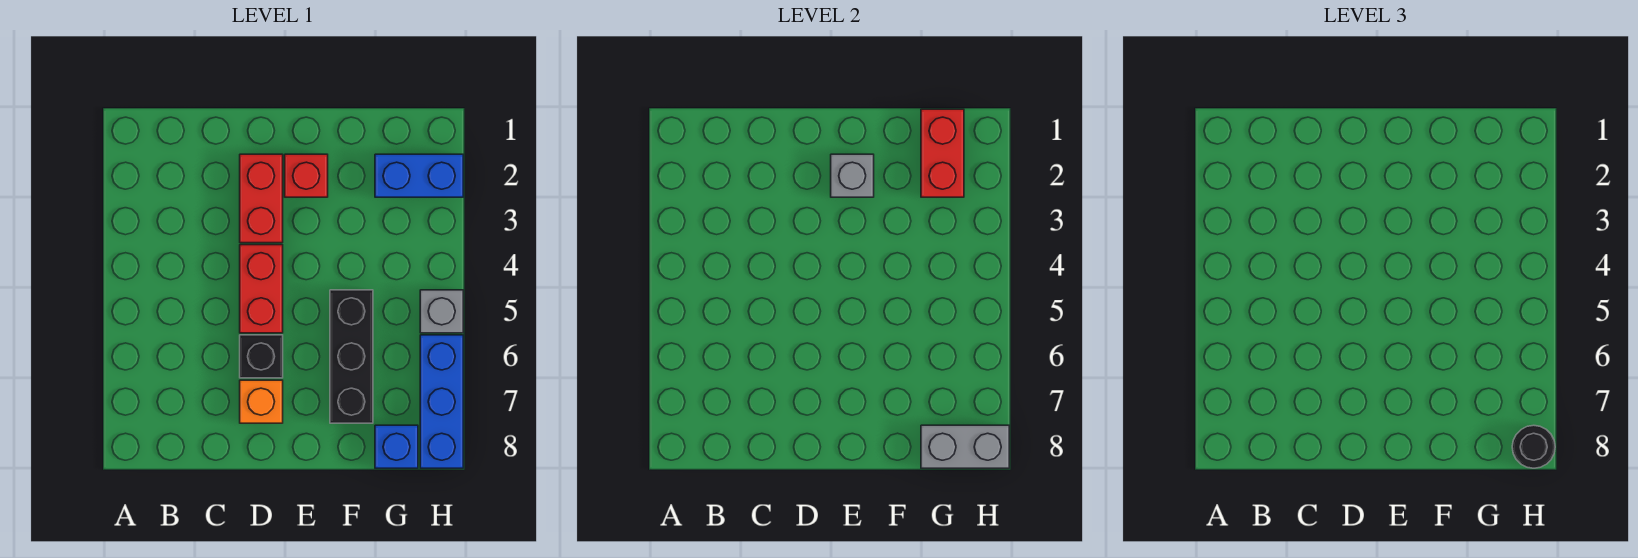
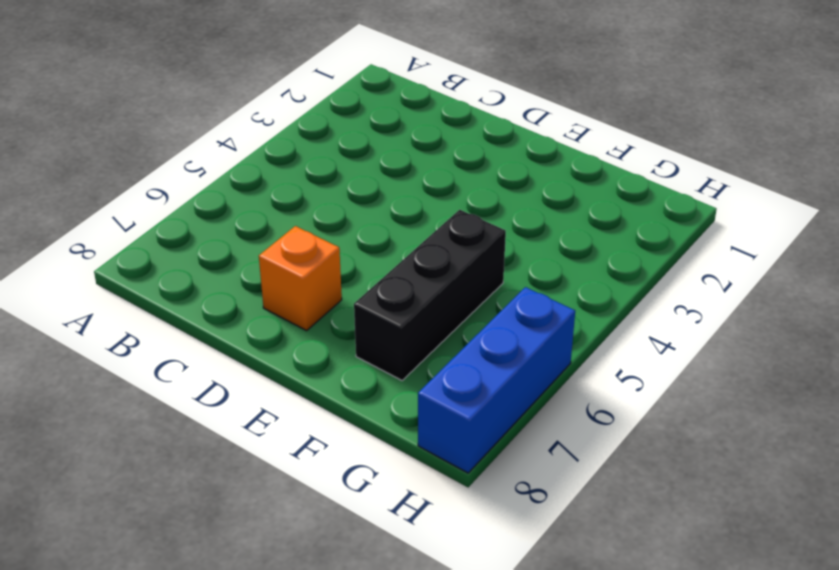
none -> red brick D2:D3 level 1
none -> red brick D4:D5 level 1
none -> black brick D6 level 1

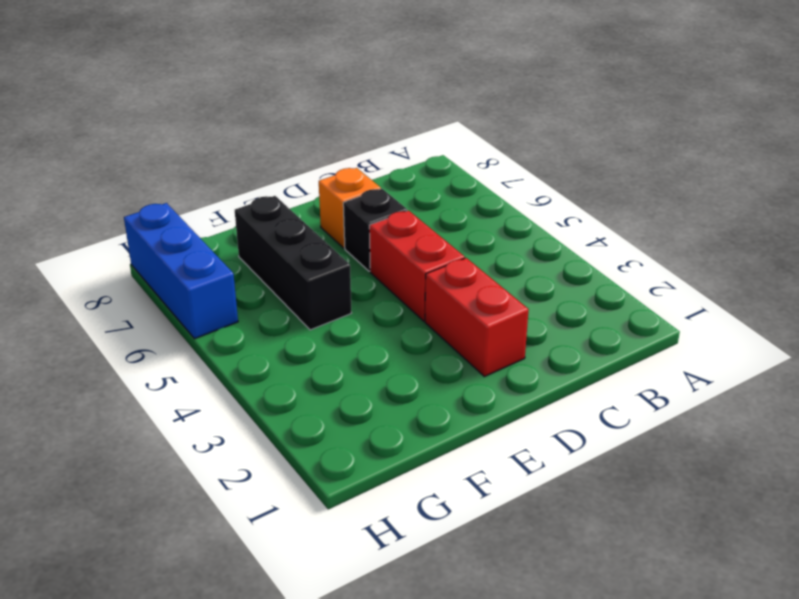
none -> red brick E2 level 1
none -> blue brick G2:H2 level 1
none -> blue brick G8 level 1

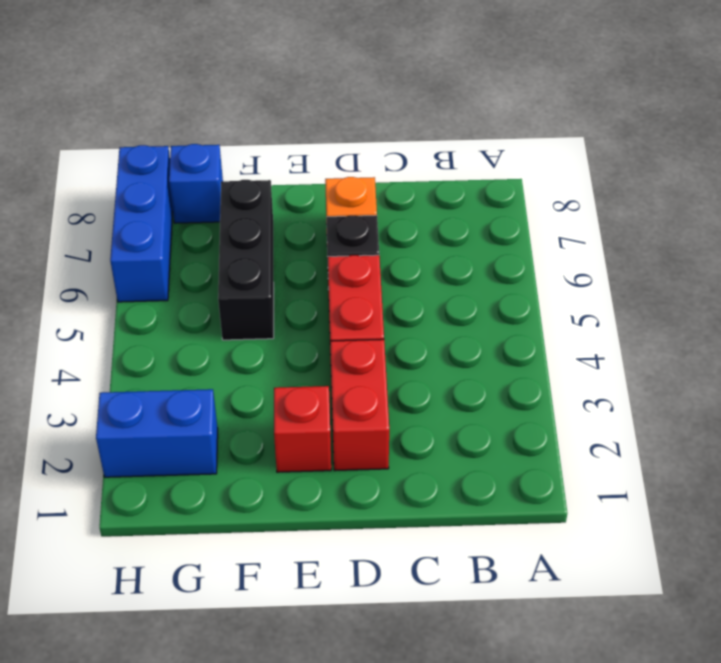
none -> grey brick H5 level 1
none -> grey brick E2 level 2
none -> red brick G1:G2 level 2

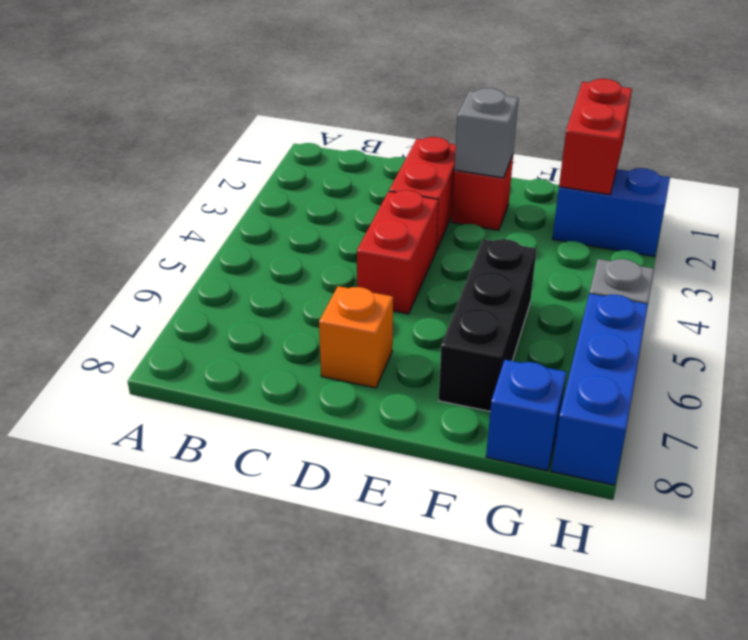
none -> black brick D6 level 1
none -> grey brick G8:H8 level 2
none -> black round brick H8 level 3

